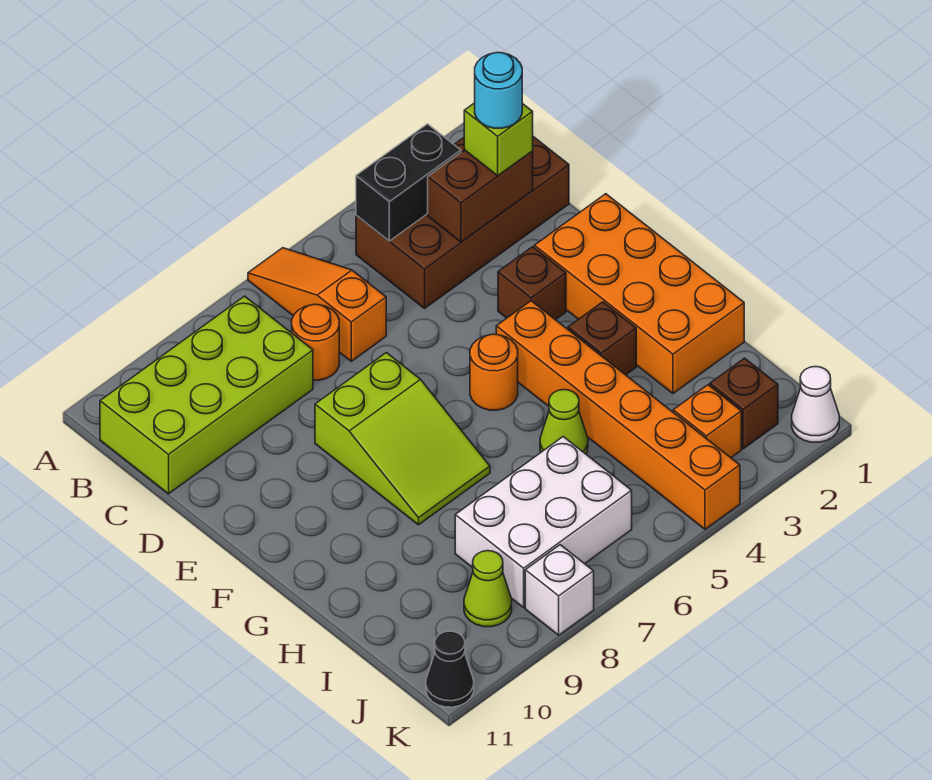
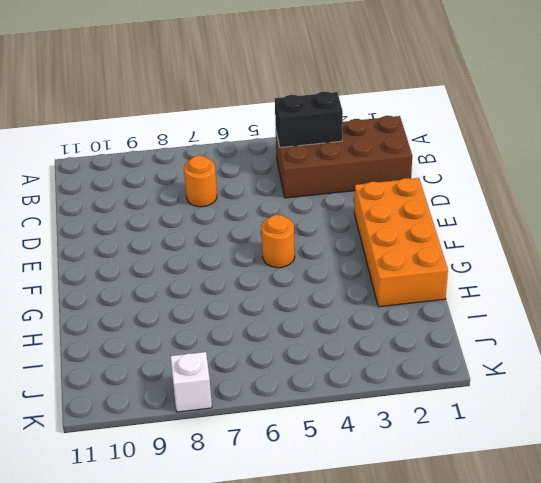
none -> orange slope A6:C6 level 1 top C
none -> lime brick B8:C11 level 1
none -> brown brick E3 level 1

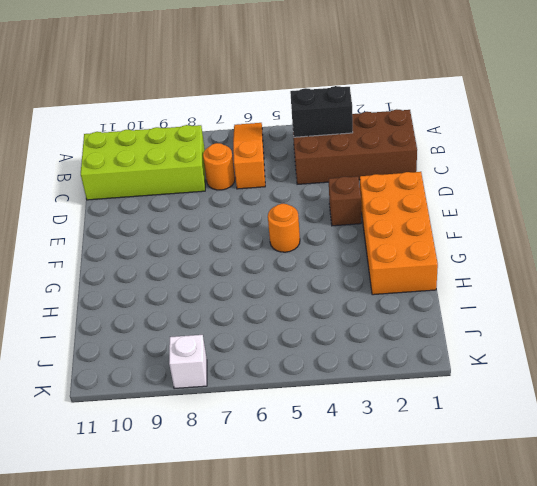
none -> lime slope E7:G8 level 1 top E
none -> orange brick F4:K4 level 1
none -> brown brick G3 level 1

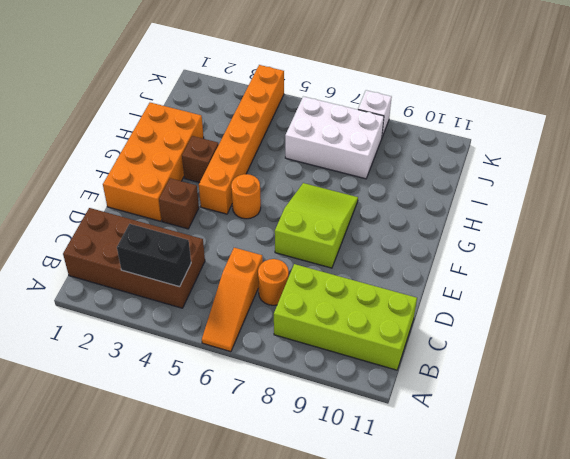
none -> lime cone H5 level 1
none -> brown brick J2 level 1
none -> orange brick J3 level 1

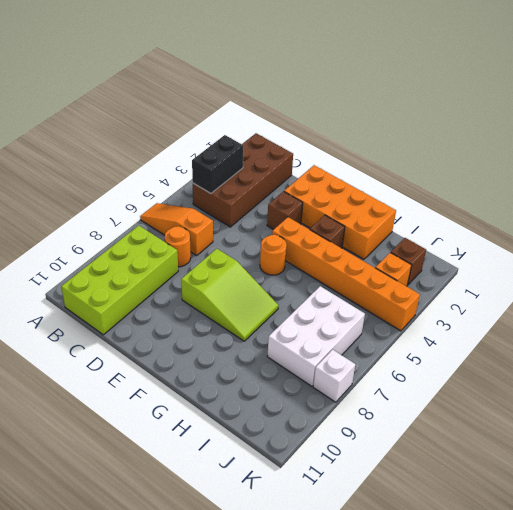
none -> lime cone H5 level 1
none -> lime cone J9 level 1
none -> white cone K1 level 1

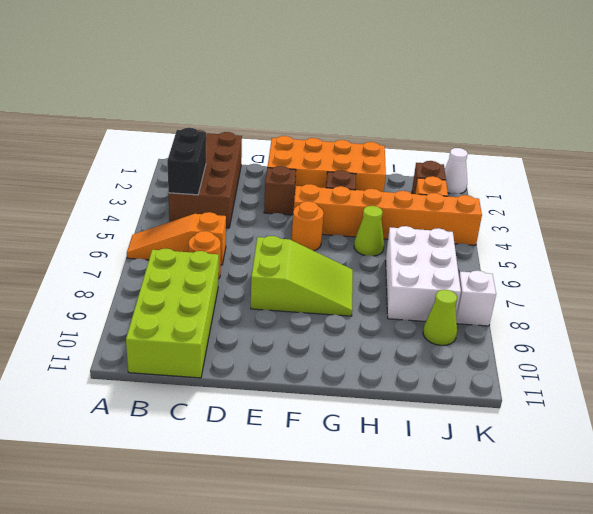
none -> black cone K11 level 1
none -> brown brick C2:C3 level 2
none -> lime brick C2 level 3

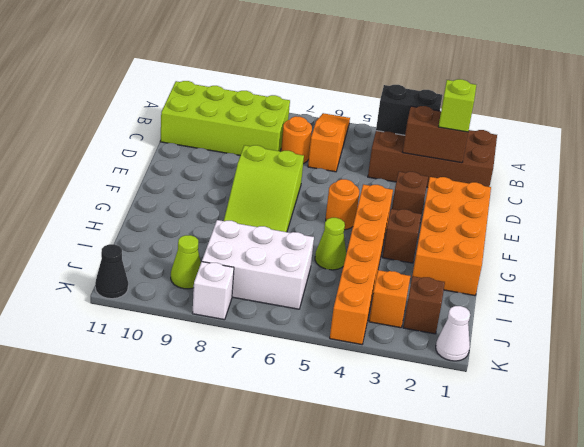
none -> cyan round brick C2 level 4

